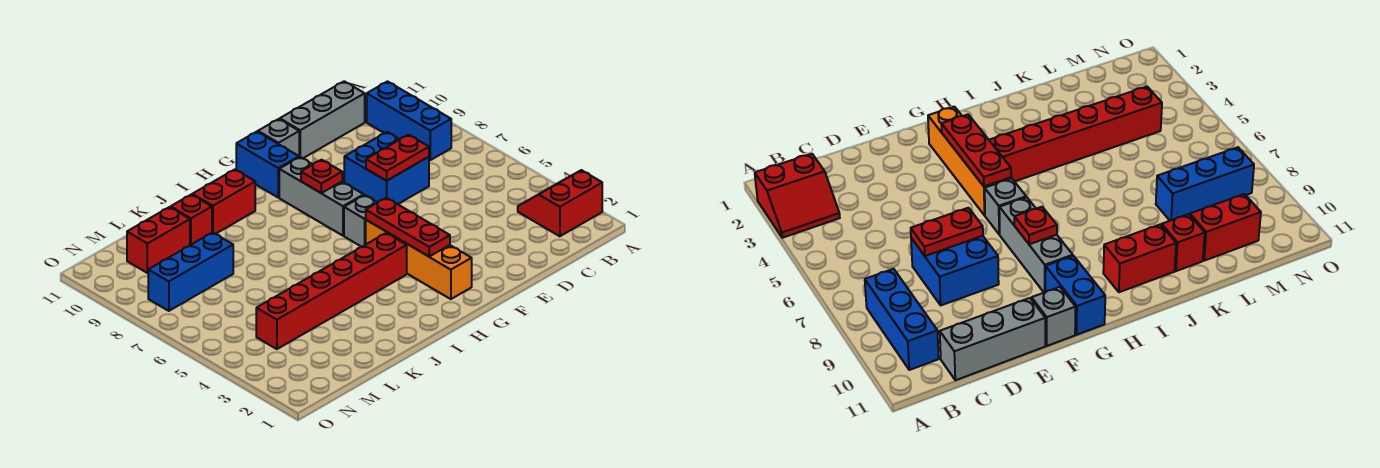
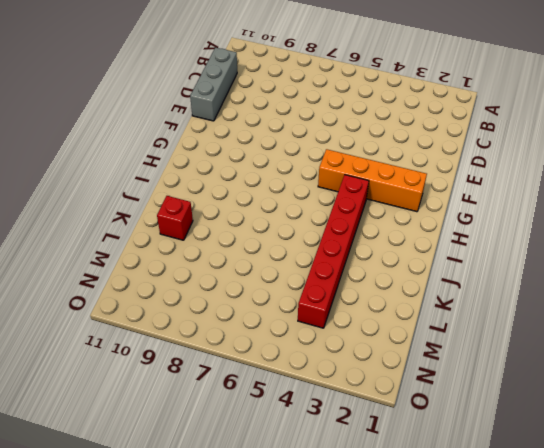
none -> red slope A2:B3 level 1 top 2
none -> blue brick B8:B10 level 1
none -> blue brick D7:E8 level 1

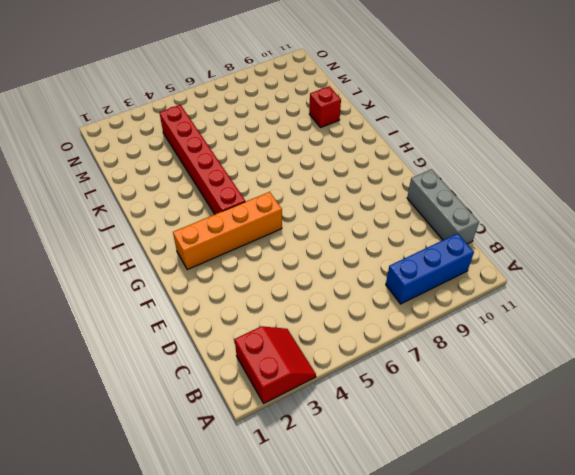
none -> blue brick D7:E8 level 1
none -> grey brick F11 level 1
none -> grey brick G6 level 1

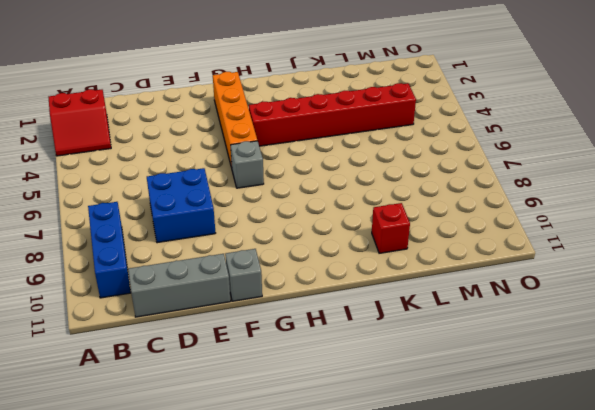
none -> grey brick G7:G9 level 1
none -> blue brick G10:G11 level 1
none -> red brick I10:J10 level 1

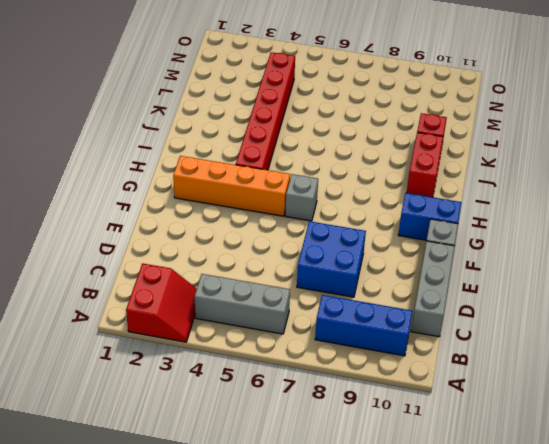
grey brick B4:B6 level 1 -> grey brick G7:G9 level 1
none -> blue brick L8:N8 level 1
none -> red brick L10:M10 level 1
none -> red plate D7:E7 level 2

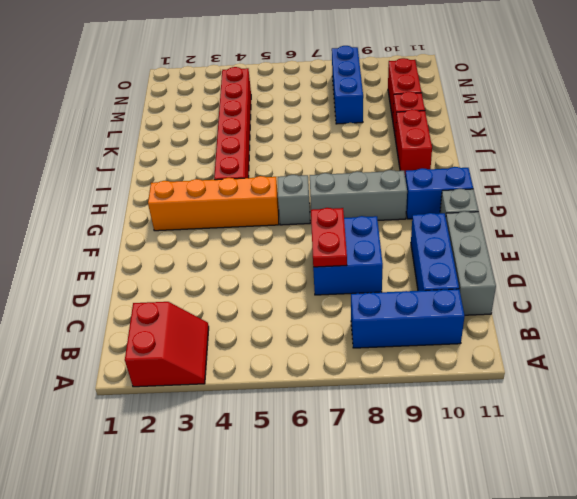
blue brick C10:E10 level 1 -> none
none -> red plate G3:G5 level 2
none -> red plate G8 level 2

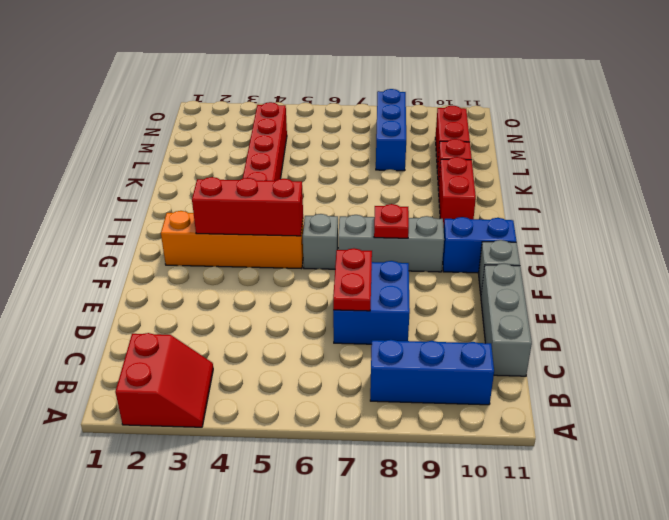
red brick G3:G5 level 2 -> red plate G3:G5 level 2

